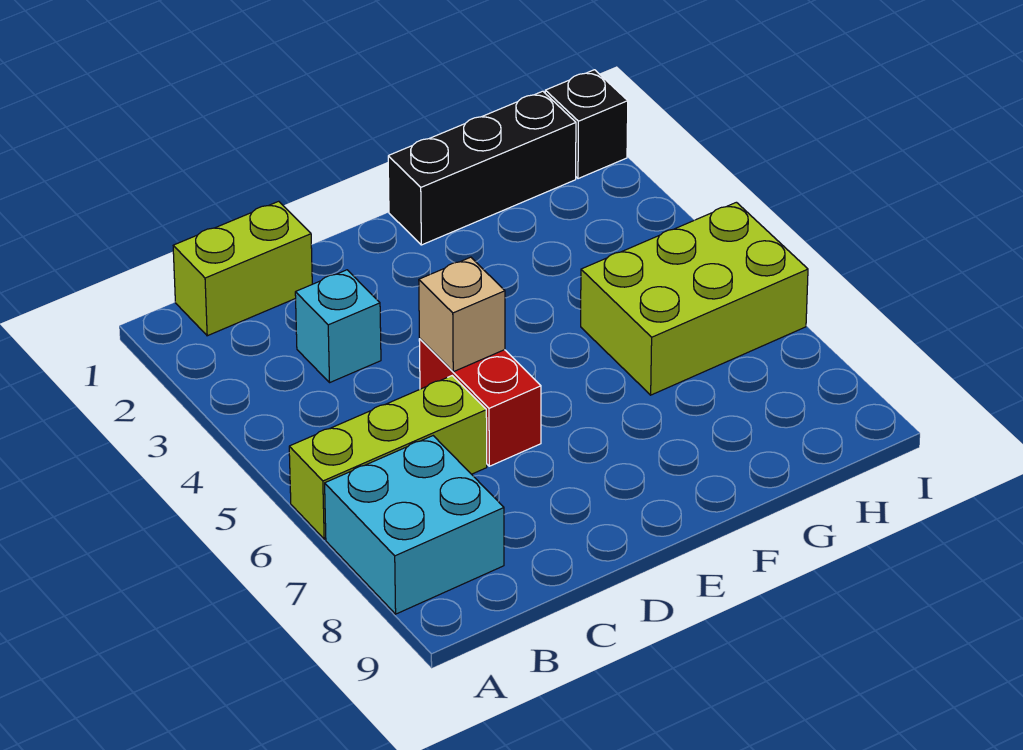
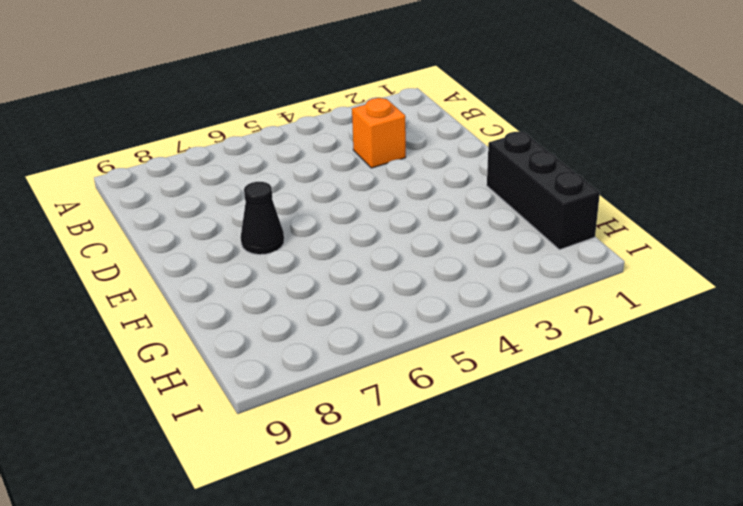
orange brick C3 level 1 -> cyan brick C3 level 1
black cone E7 level 1 -> none
none -> lime brick A6:C6 level 1
none -> cyan brick A7:B8 level 1

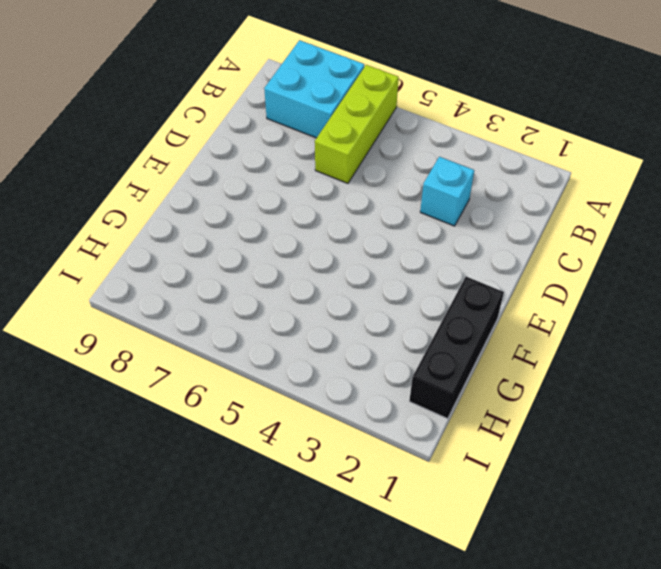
none -> lime brick B1:C1 level 1
none -> red brick D5:D6 level 1

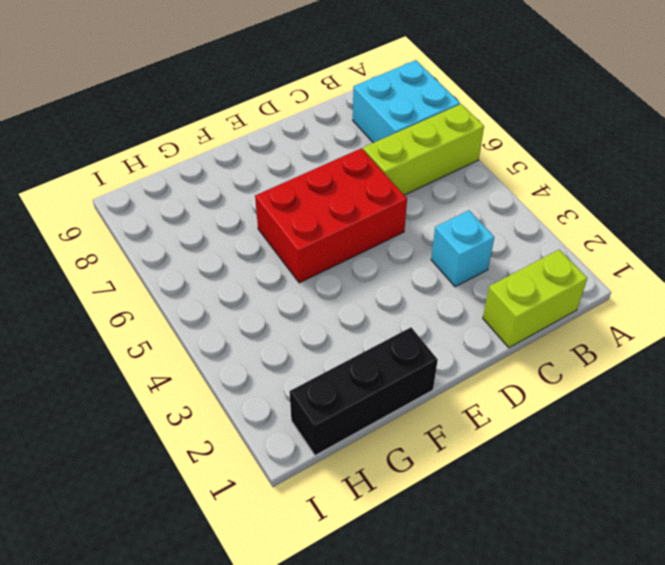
red brick D5:F6 level 1 -> red brick D5:D6 level 1
none -> lime brick G5:I6 level 1
none -> black brick I1 level 1

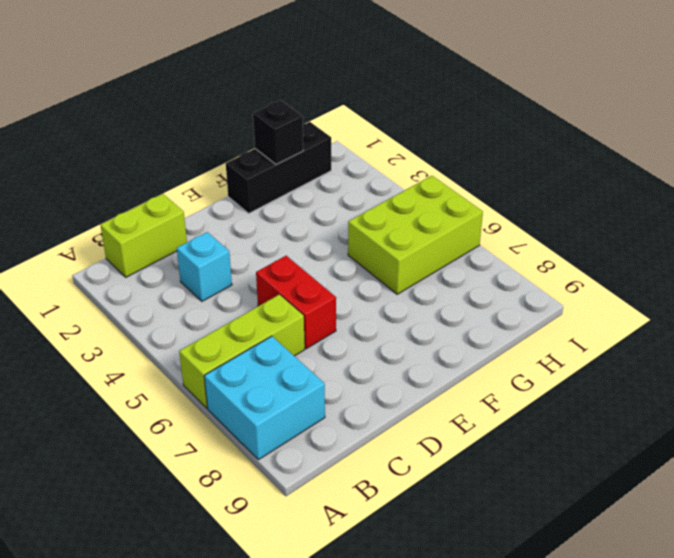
black brick G1 level 2 -> black brick I1 level 1
none -> tan brick D5 level 2

